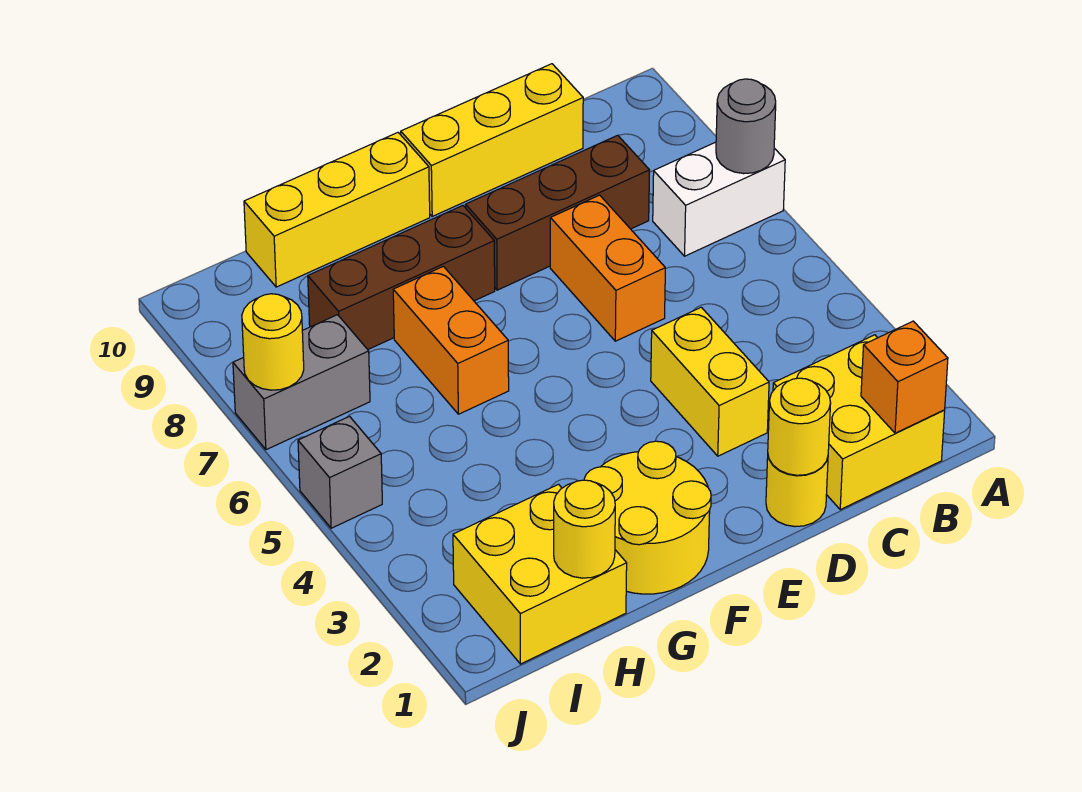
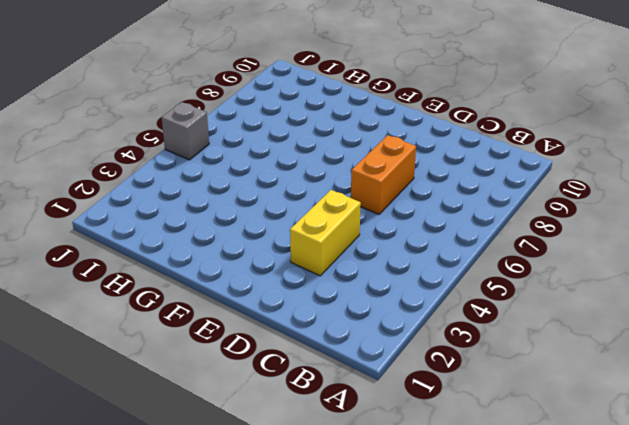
none -> white brick A7:B7 level 1
none -> yellow brick B1:C2 level 1
none -> brown brick C8:E8 level 1

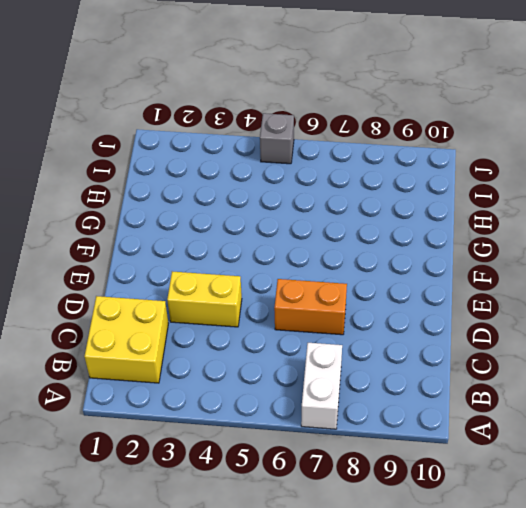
none -> brown brick C8:E8 level 1
none -> yellow brick C10:E10 level 1
none -> yellow round brick D1 level 1

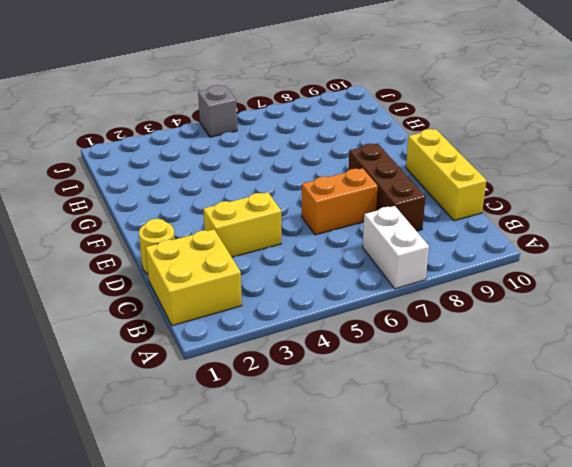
none -> yellow round brick F1:G2 level 1
none -> brown brick F8:H8 level 1
none -> yellow brick F10:H10 level 1

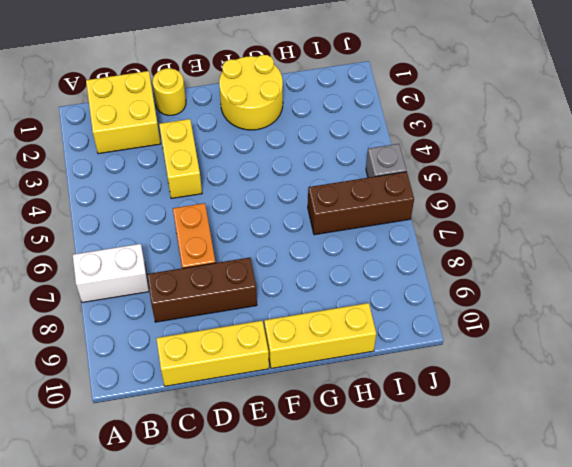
brown brick H6:J6 level 1 -> brown brick F8:H8 level 1
none -> orange brick G6:G7 level 1
none -> yellow brick H1:I2 level 1
none -> grey brick I7:J7 level 1

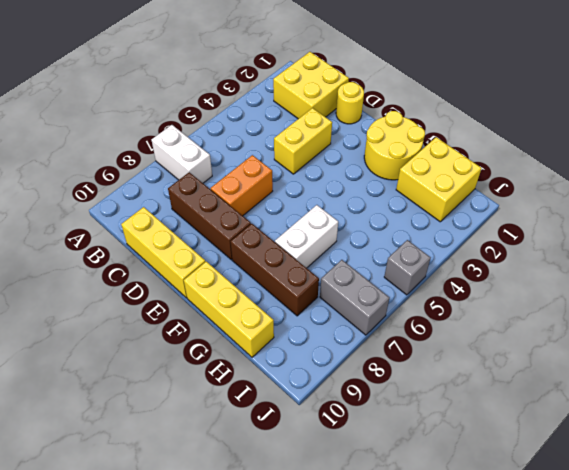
white brick G6:G7 level 1 -> orange brick G6:G7 level 1
none -> grey round brick A7 level 2
none -> orange brick B1 level 2
none -> yellow round brick D1 level 2

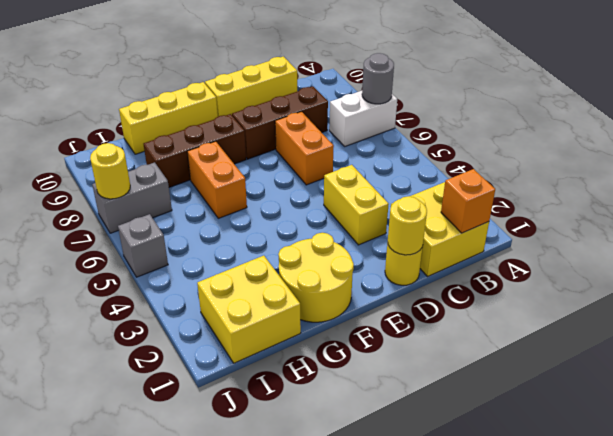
none -> yellow round brick H1 level 2

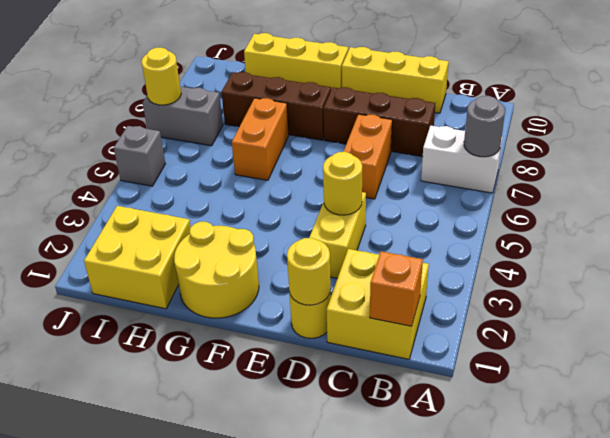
yellow round brick D4 level 2 -> yellow round brick H1 level 2

